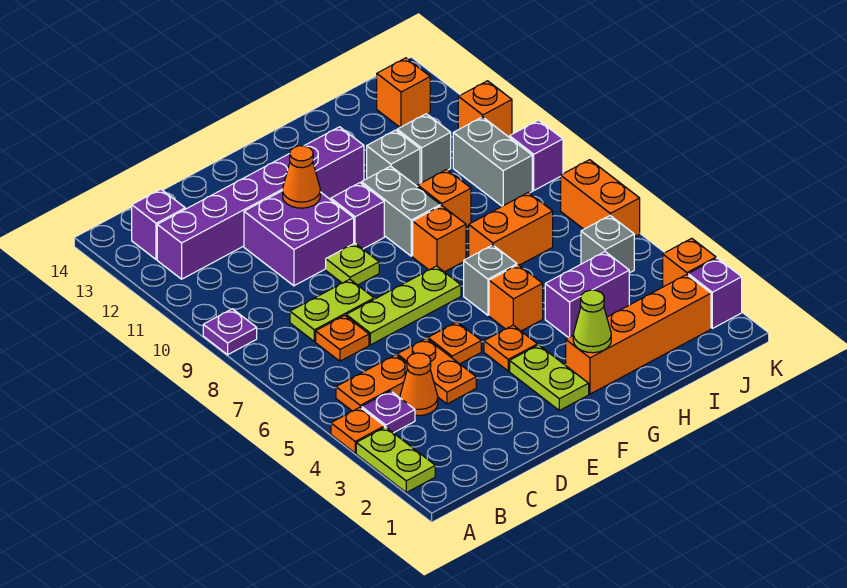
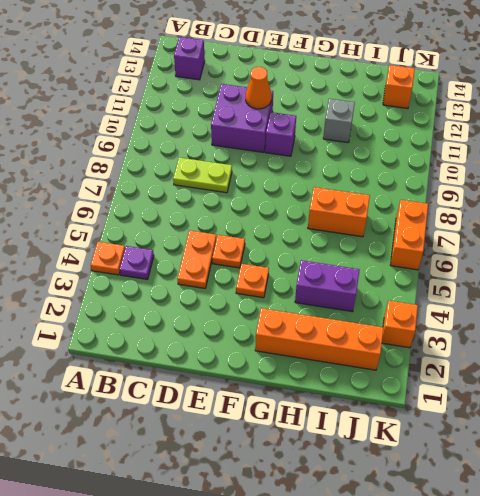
none -> lime plate A2:A3 level 1
none -> purple plate A9 level 1
none -> orange plate B5:C5 level 1
none -> purple brick B12:G12 level 1

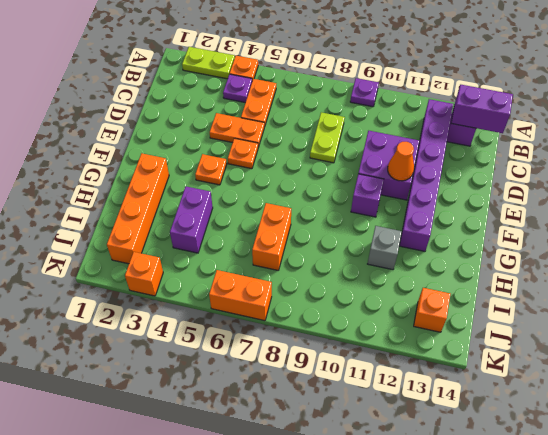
purple brick B13:B14 level 2 -> none
none -> orange cone C4 level 1
none -> orange plate C7 level 1
none -> lime plate D7:F7 level 1
none -> lime plate E9 level 1

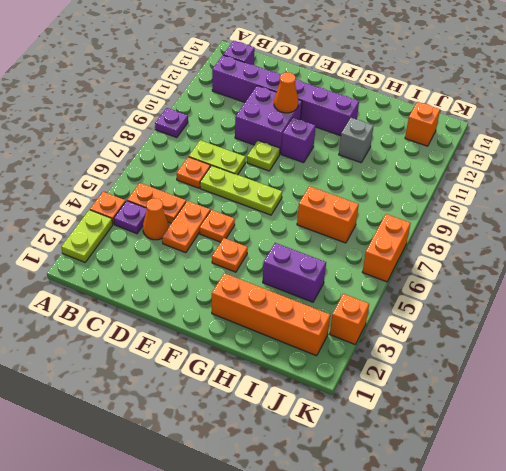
none -> lime plate F2:F3 level 1
none -> orange brick G5 level 1
none -> grey brick G6 level 1
none -> orange brick G8 level 1

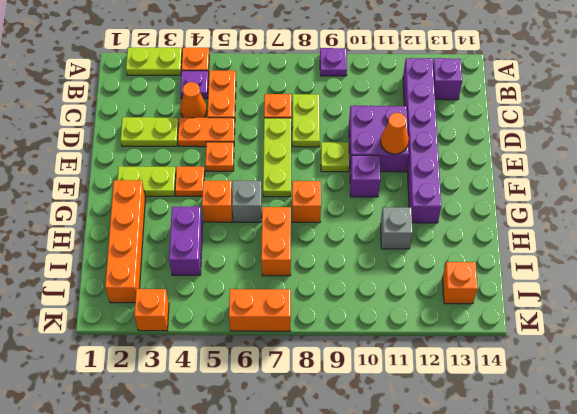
lime plate D2:D3 level 1 -> none
none -> grey brick G9:G10 level 1
none -> orange brick H9 level 1
none -> grey brick I11 level 1
none -> grey brick J5 level 1

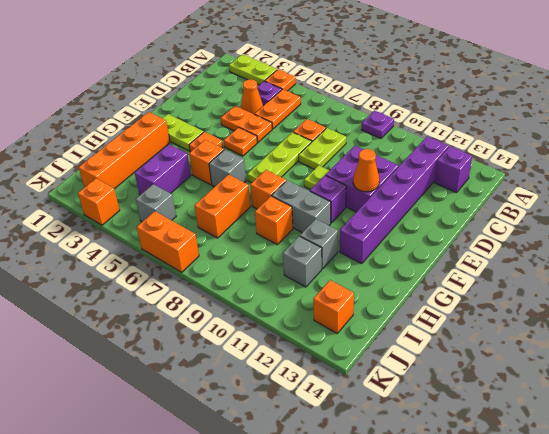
none -> grey brick J9:J10 level 1
none -> purple brick K2 level 1
none -> purple brick K9 level 1
none -> orange brick K11 level 1

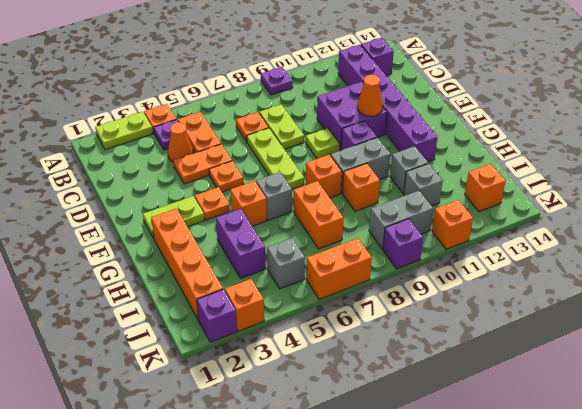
none -> lime cone G2 level 2

